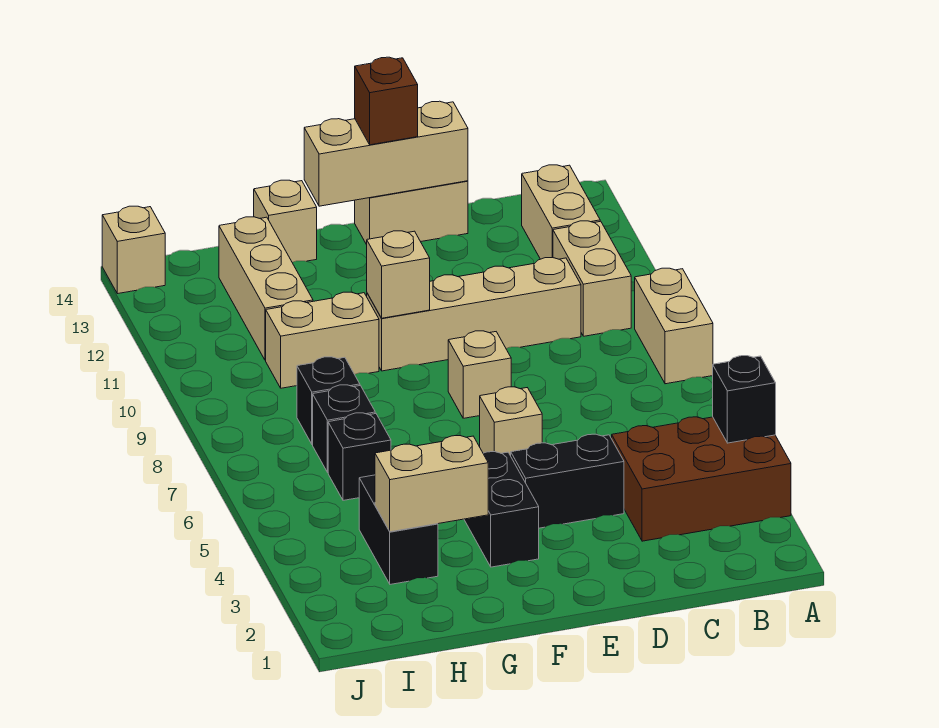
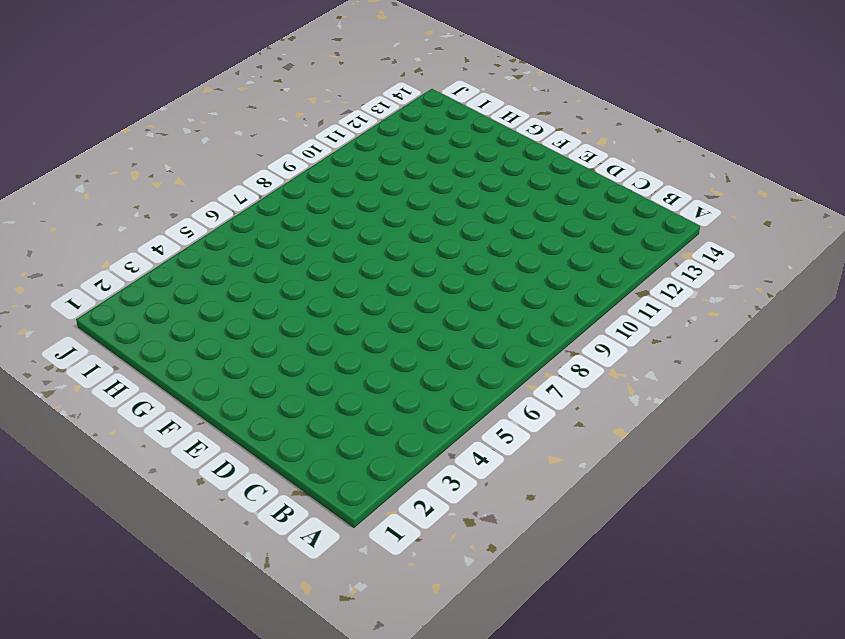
none -> brown brick A3:C4 level 1
none -> tan brick A8:A9 level 1
none -> tan brick B10:B11 level 1

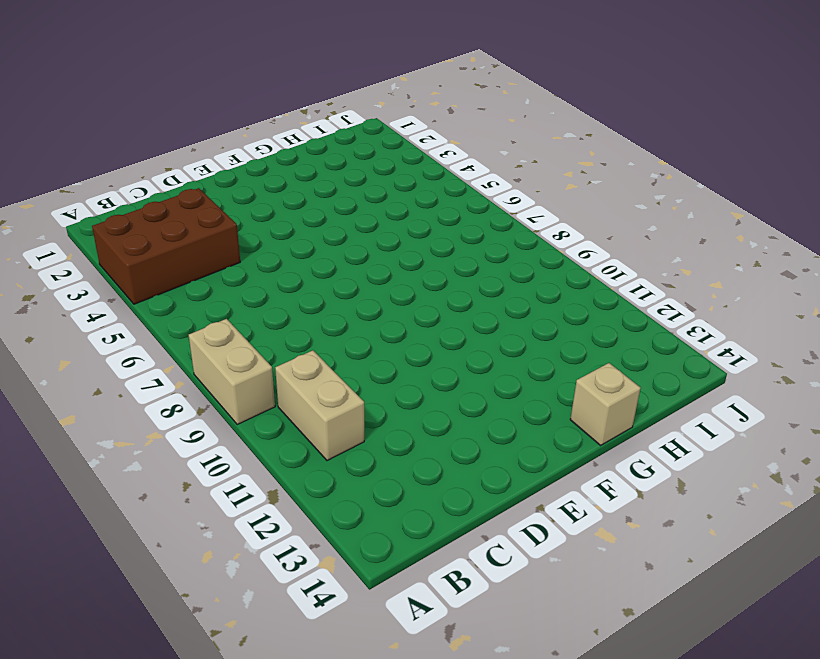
none -> tan brick B12:B13 level 1
none -> tan brick C10:F10 level 1
none -> black brick D4:E4 level 1

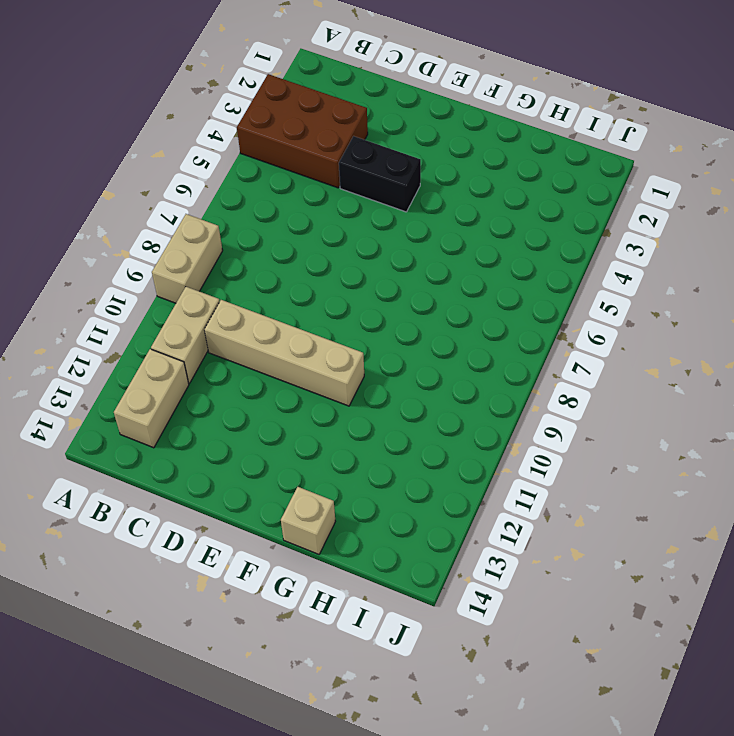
none -> tan brick D14:E14 level 1
none -> tan brick E6 level 1
none -> tan brick E8 level 1

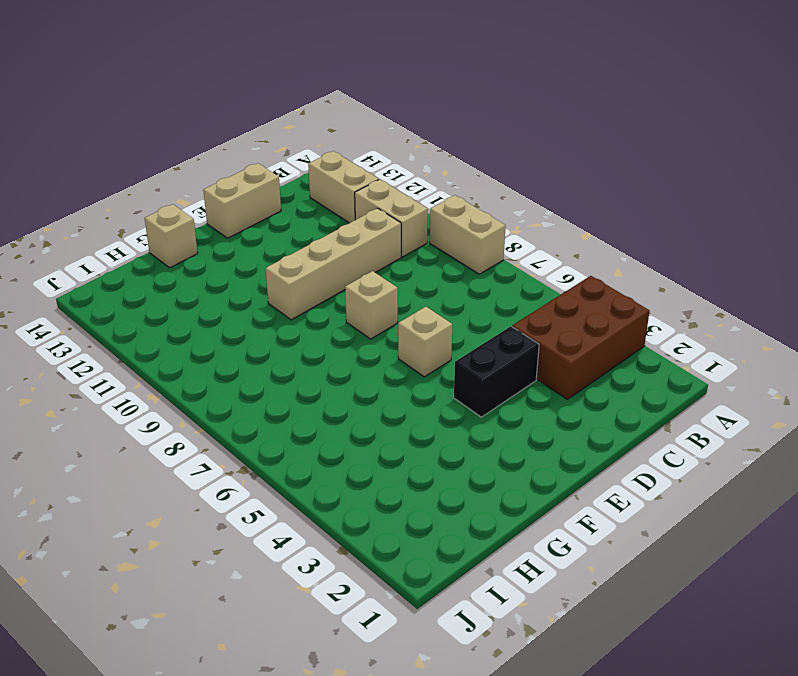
none -> black brick F3:F4 level 1
none -> tan brick G10:H10 level 1
none -> black brick H3:H4 level 1

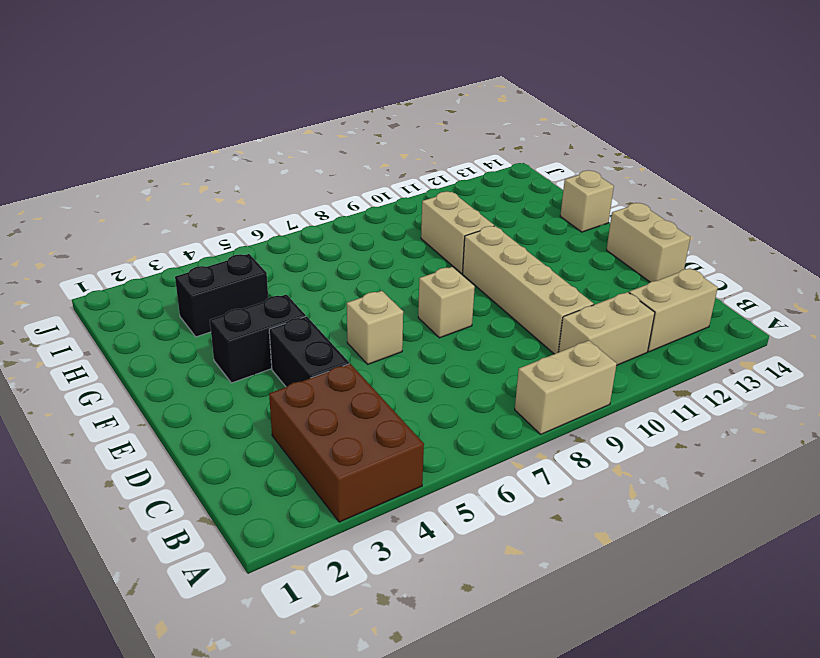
none -> black brick H6 level 1
none -> black brick H7 level 1
none -> black brick H8 level 1

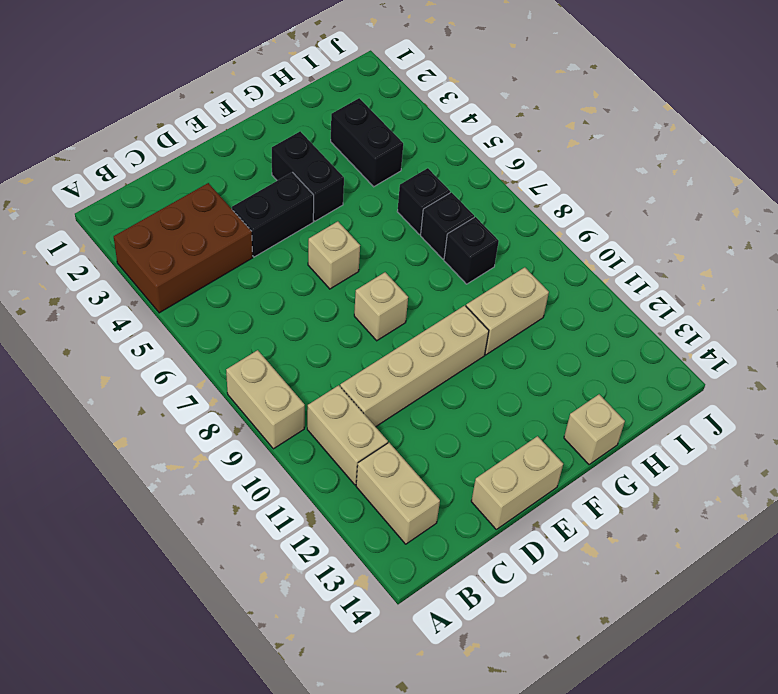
none -> tan brick H11:H13 level 1
none -> tan brick J14 level 1
none -> black brick A4 level 2

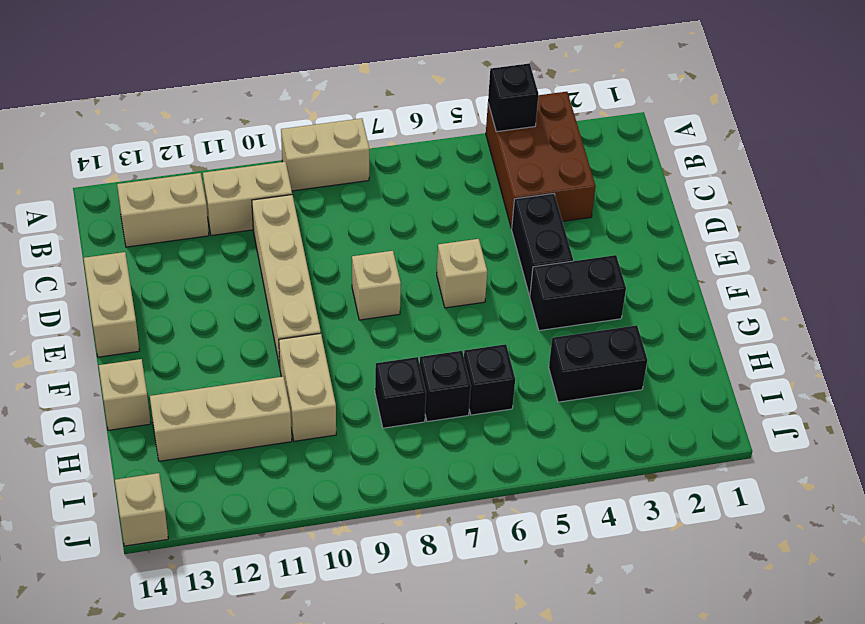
none -> tan brick D14:F14 level 2
none -> tan brick F10 level 2
none -> tan brick G3:H3 level 2

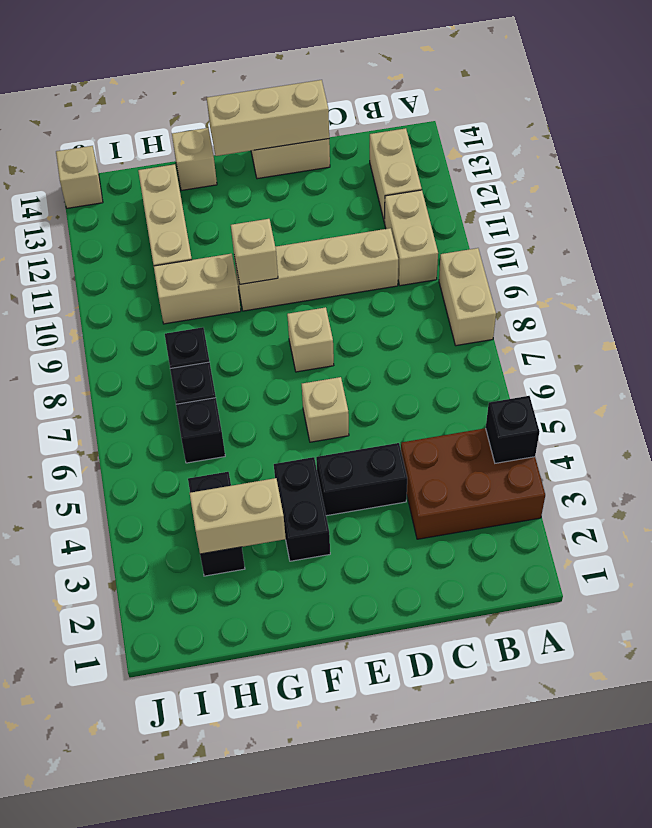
none -> brown brick E14 level 3

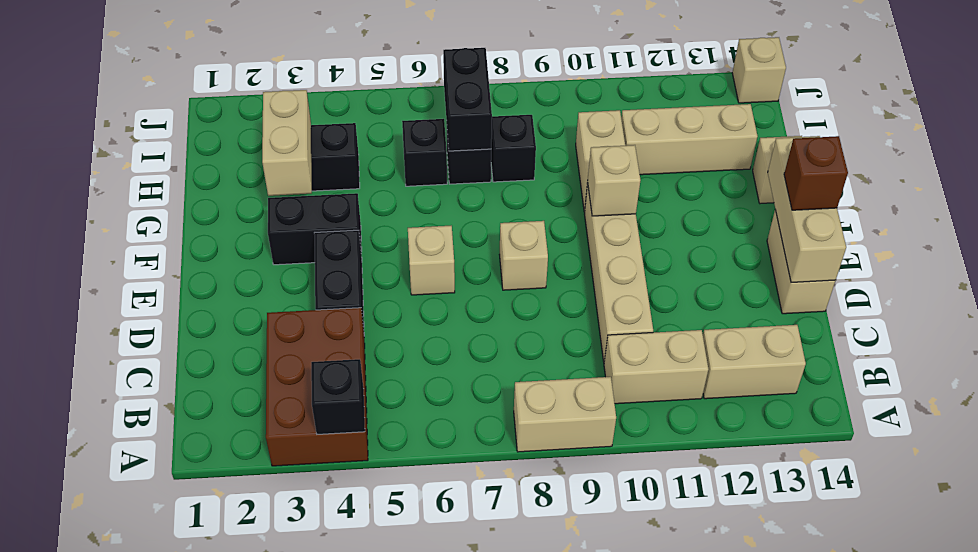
black brick H7:I7 level 2 -> none

